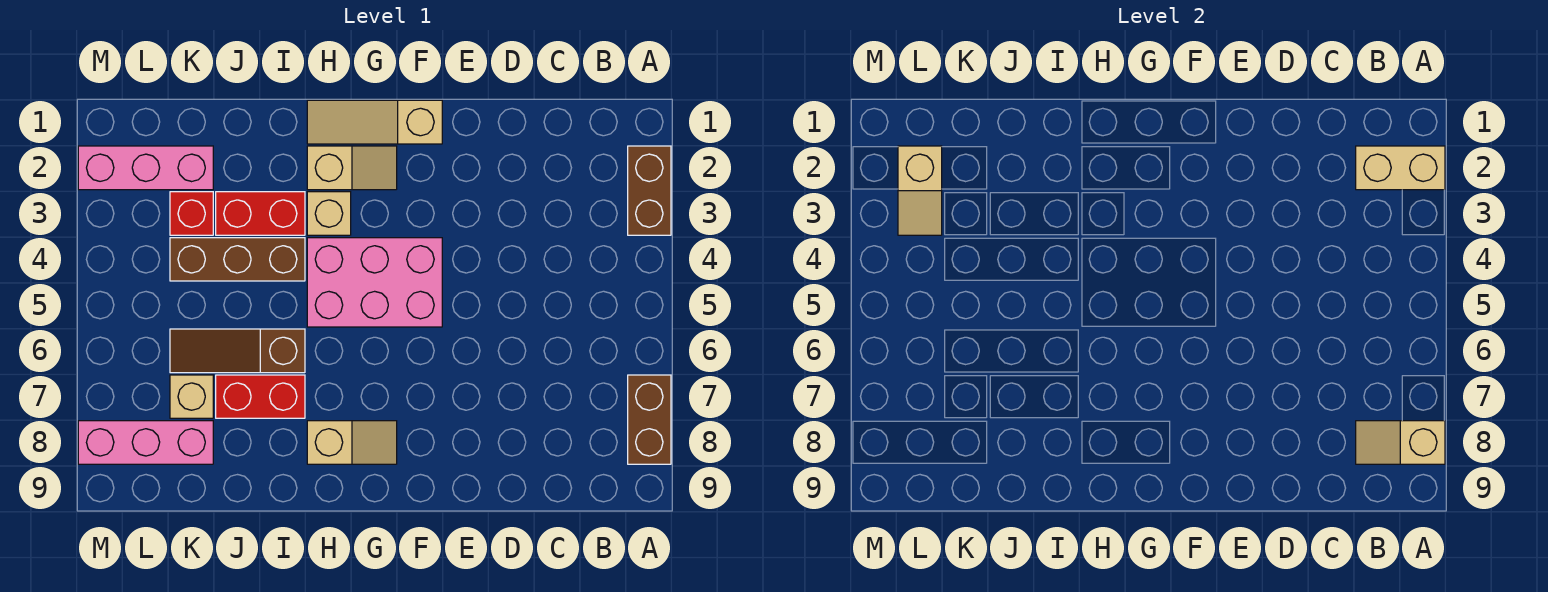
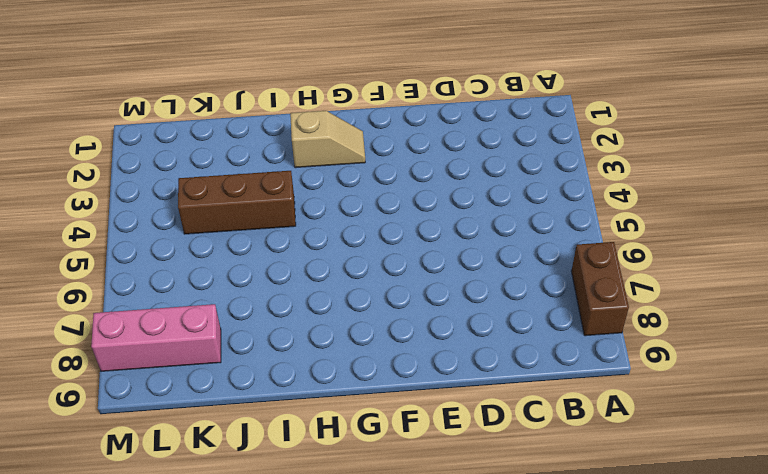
none -> brown brick A2:A3 level 1
none -> tan slope F1:H1 level 1 top F
none -> pink brick F4:H5 level 1

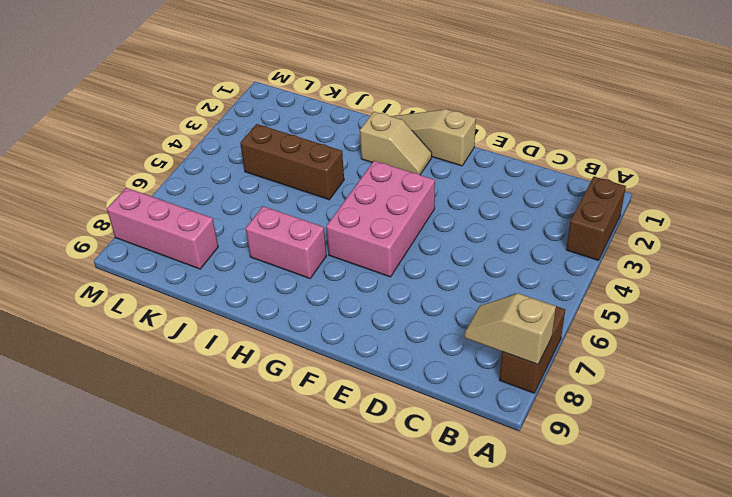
pink brick F4:G6 level 1 -> pink brick F4:H5 level 1
pink brick H7:I7 level 1 -> red brick I7:J7 level 1
none -> tan slope G8:H8 level 1 top H
none -> tan brick H3 level 1
none -> red brick I3:J3 level 1

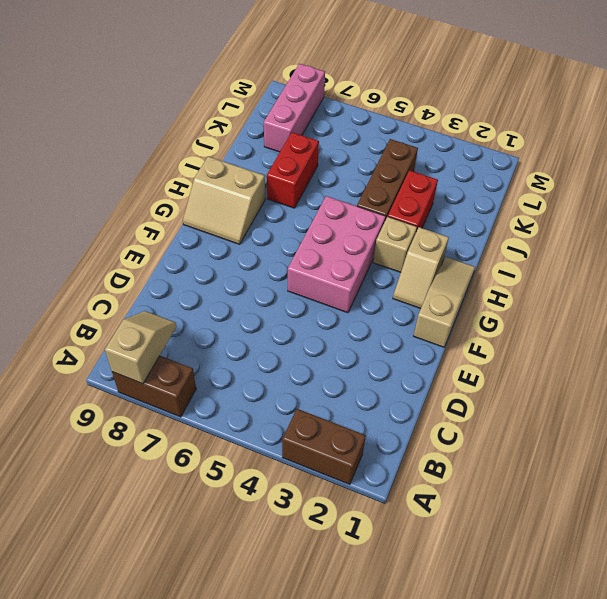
tan slope G8:H9 level 1 top H -> tan slope G8:H8 level 1 top H
none -> brown slope I6:K6 level 1 top I
none -> pink brick K2:M2 level 1
none -> red brick K3 level 1

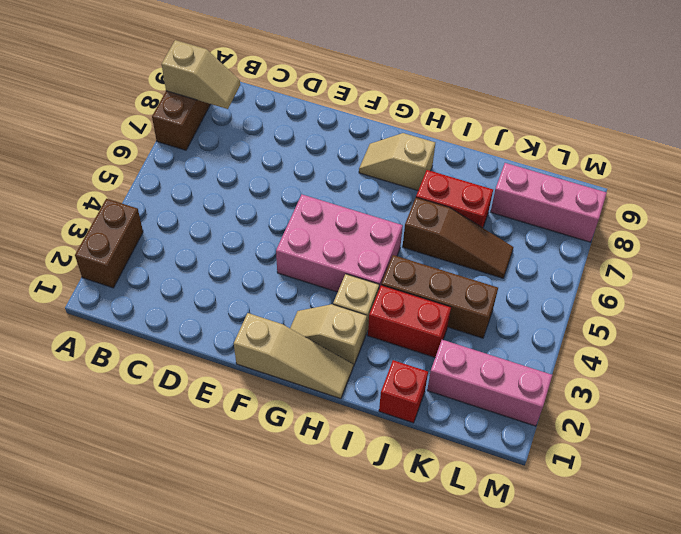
red brick J1 level 1 -> red brick K3 level 1
none -> tan brick K7 level 1
none -> tan brick A2:B2 level 2
none -> tan slope L2:L3 level 2 top 2

